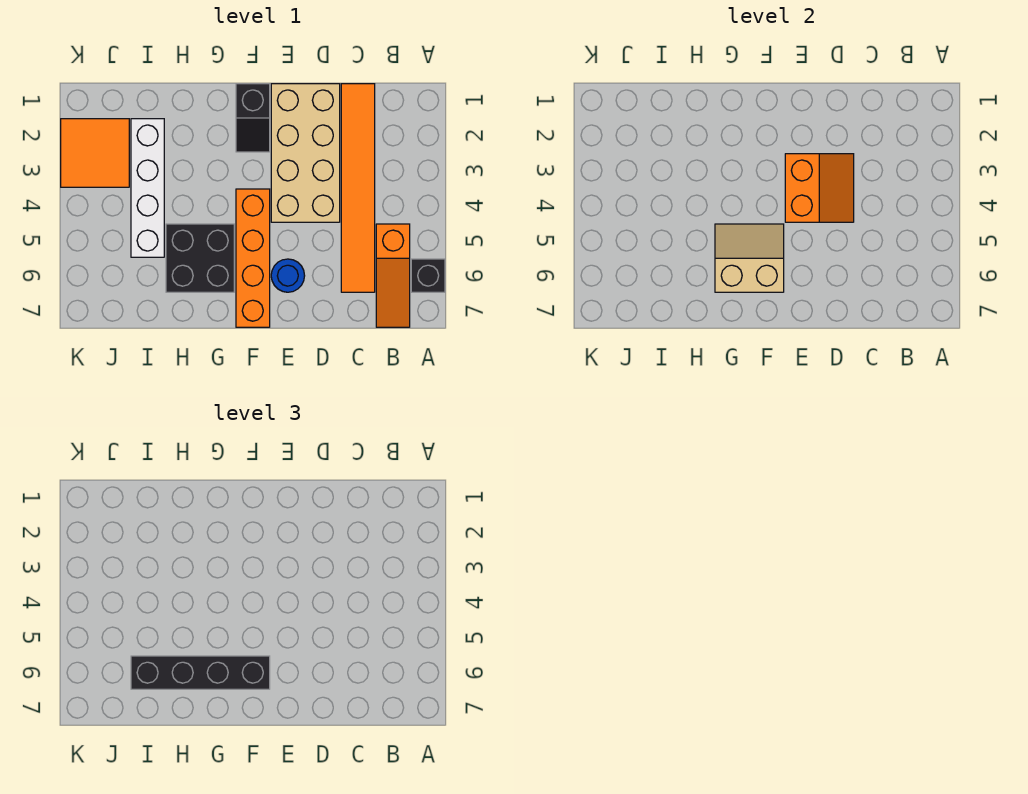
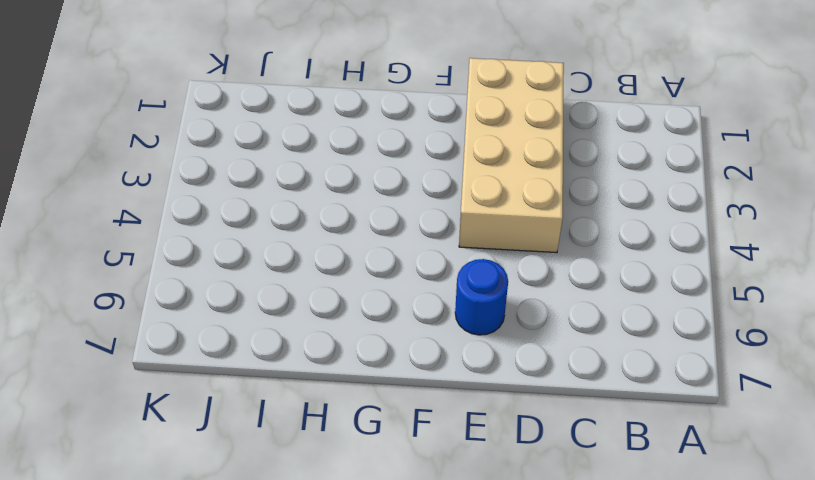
none -> black brick A6 level 1
none -> orange slope B5:B7 level 1 top 5
none -> orange tile C1:C6 level 1

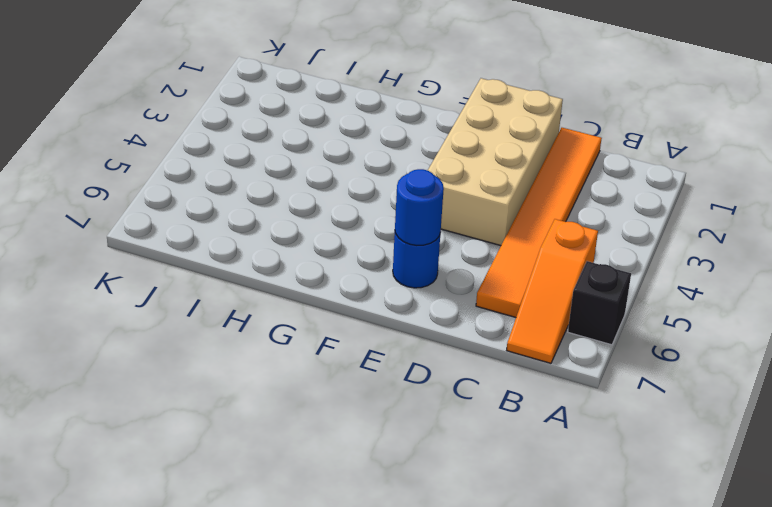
blue round brick E6 level 2 -> none
none -> black slope F1:F2 level 1 top 1
none -> orange brick F4:F7 level 1
none -> black brick G5:H6 level 1

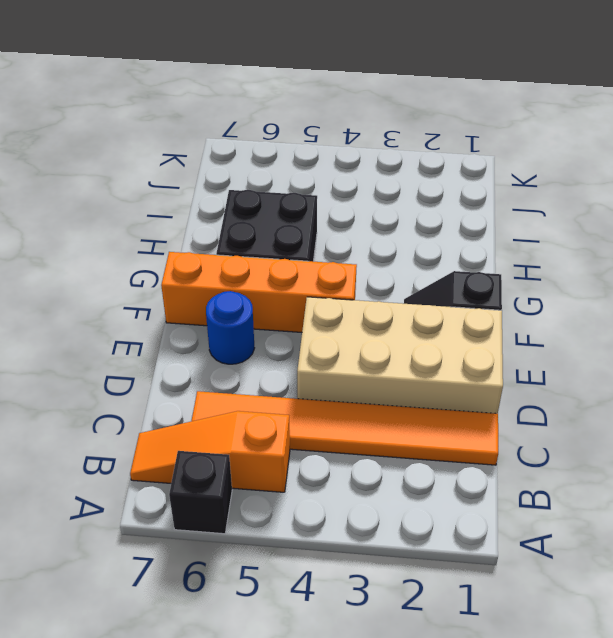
none -> white brick I2:I5 level 1
none -> orange tile J2:K3 level 1
none -> orange slope D3:E4 level 2 top E

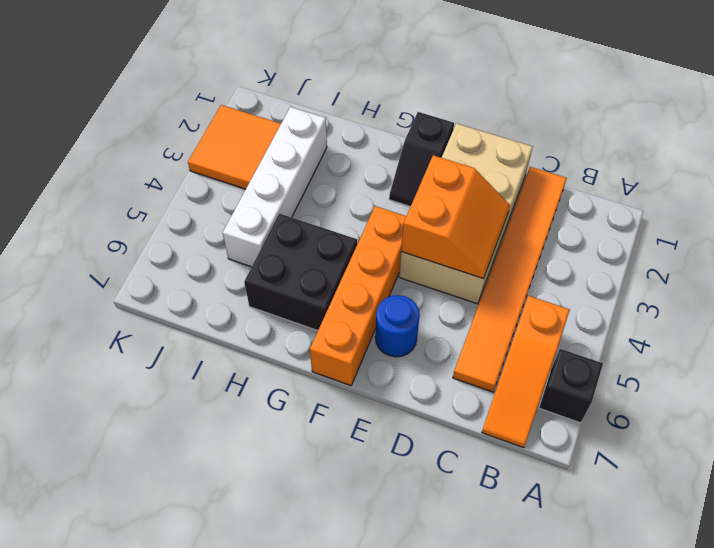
none -> tan slope F5:G6 level 2 top 6
none -> black brick F6:I6 level 3

